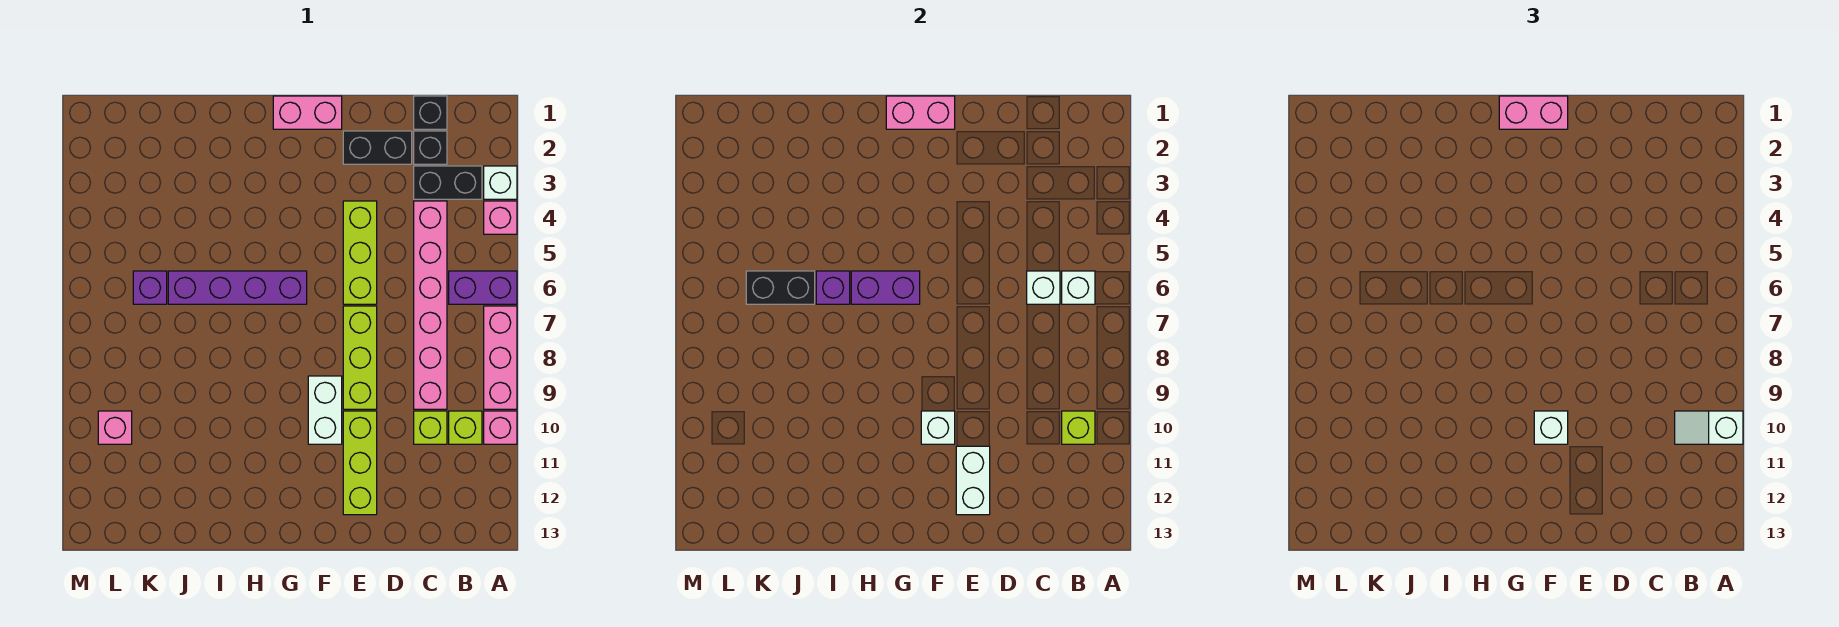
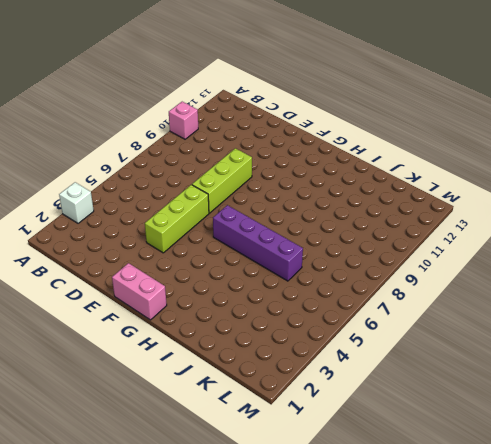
none -> pink brick A4 level 1
none -> purple brick A6:B6 level 1
none -> pink brick A7:A9 level 1
none -> black brick B3:C3 level 1

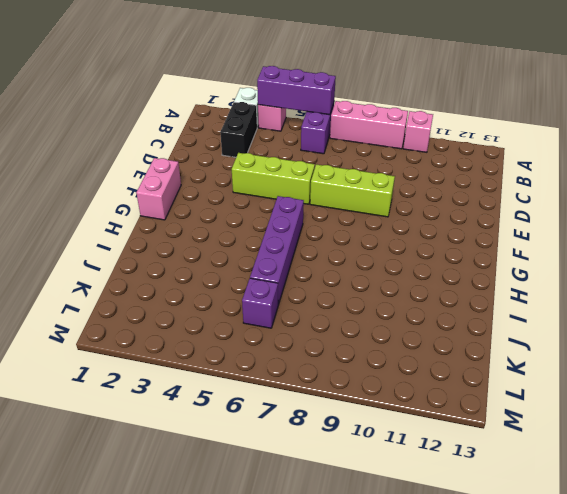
purple brick A4:A6 level 2 -> none
none -> lime brick B10 level 1
none -> black brick C1 level 1
none -> black brick C2 level 1
none -> pink brick C4:C9 level 1

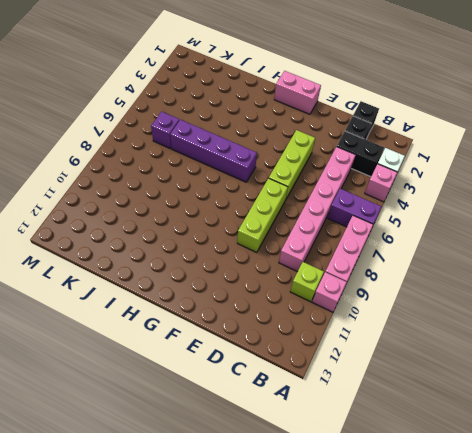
none -> lime brick C10 level 1
none -> black brick D2:E2 level 1
none -> lime brick E10:E12 level 1
none -> white brick F9:F10 level 1

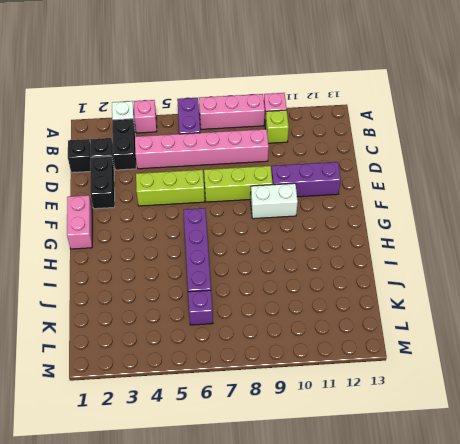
purple brick E10:E12 level 1 -> lime brick E10:E12 level 1
none -> lime brick C10 level 1
none -> pink brick L10 level 1
none -> white brick B6 level 2
none -> lime brick B10 level 2

